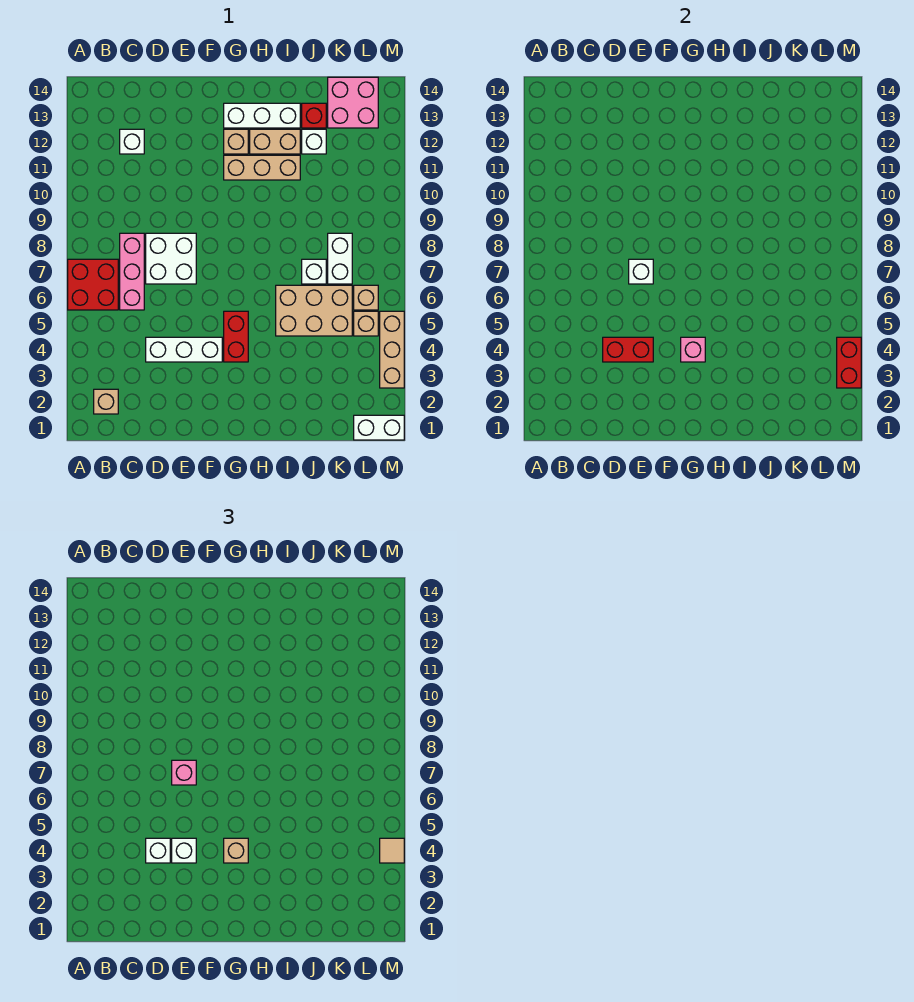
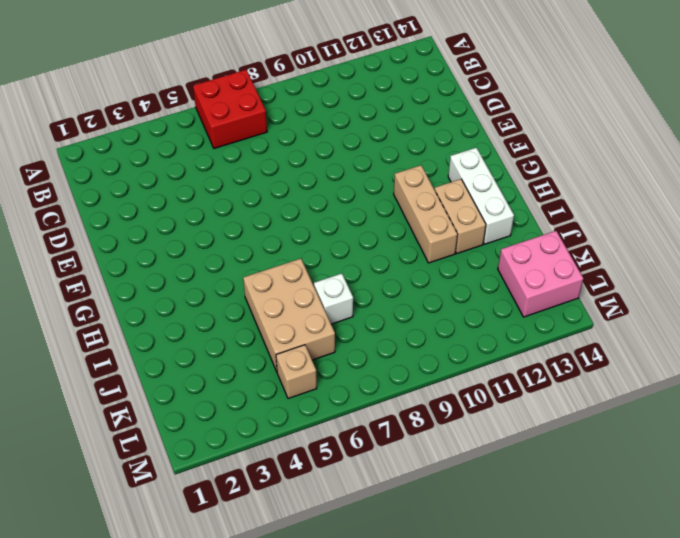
none -> tan brick B2 level 1
none -> pink brick C6:C8 level 1
none -> white brick C12 level 1
none -> white brick D4:F4 level 1

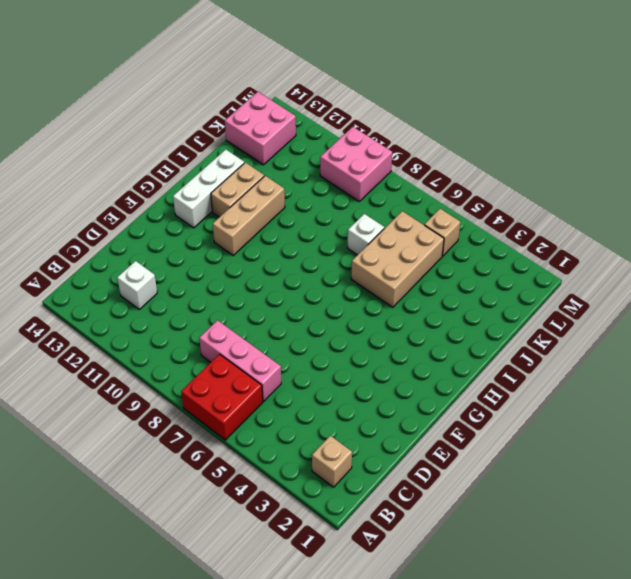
pink brick L9:M10 level 1 -> none
none -> white brick D4:F4 level 1
none -> white brick D7:E8 level 1
none -> red brick G4:G5 level 1
none -> tan brick G12 level 1

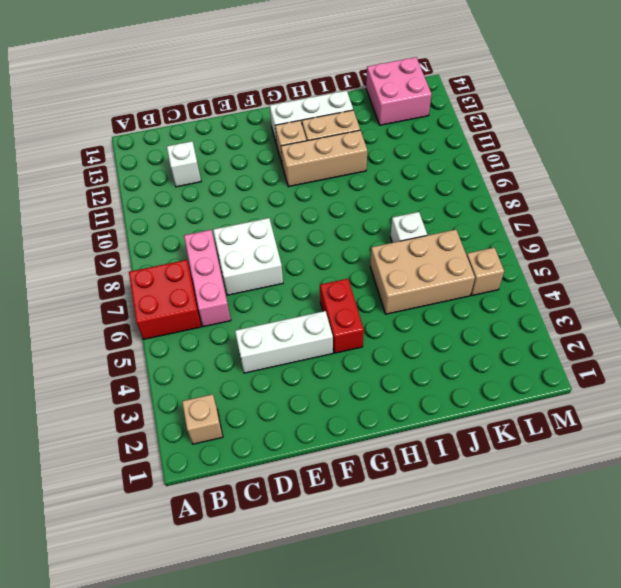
none -> white brick J12 level 1
none -> red brick J13 level 1
none -> white brick K7:K8 level 1
none -> white brick L1:M1 level 1

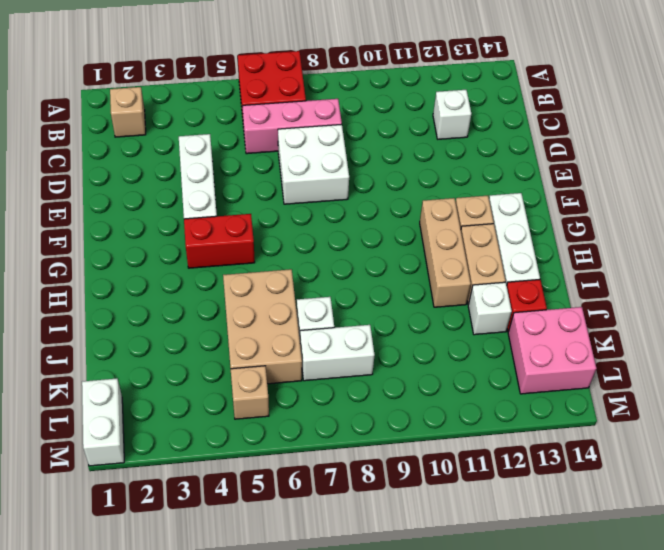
none -> tan brick L6 level 1
none -> tan brick M3:M5 level 1
none -> red brick D4:E4 level 2
none -> white brick E7 level 2

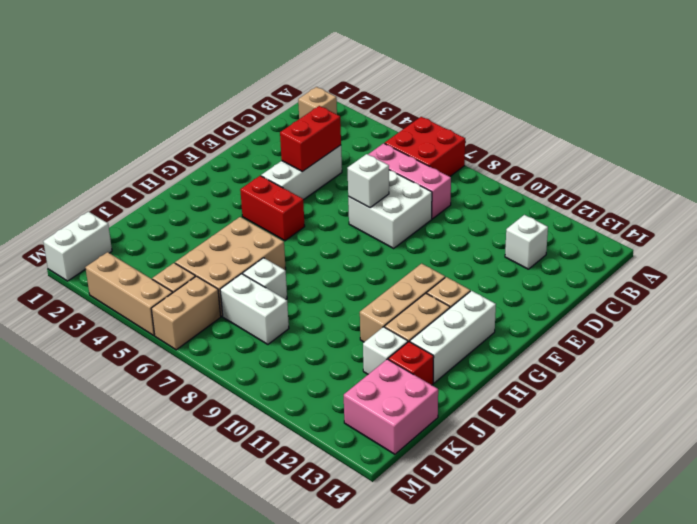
tan brick L6:M6 level 1 -> tan brick L6 level 1
none -> pink brick G4 level 2
none -> red brick M3:M4 level 2
none -> white brick D4 level 3
none -> white brick E4 level 3

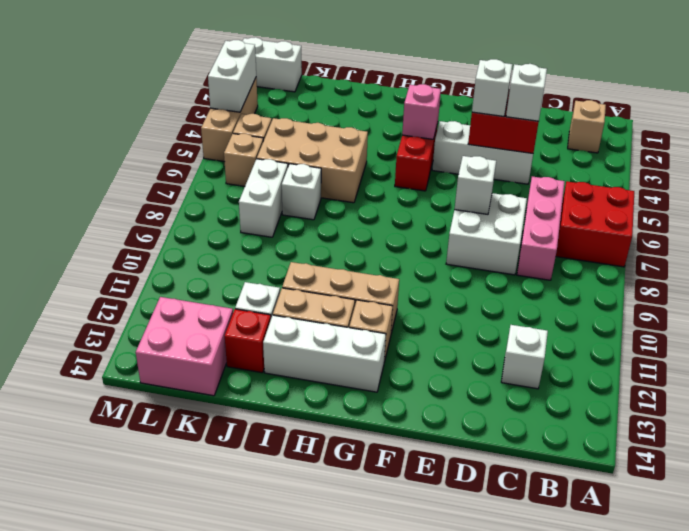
white brick M3:M4 level 2 -> red brick M3:M4 level 2
none -> pink brick E7 level 3
none -> tan brick G4 level 3
none -> tan tile M4 level 3

